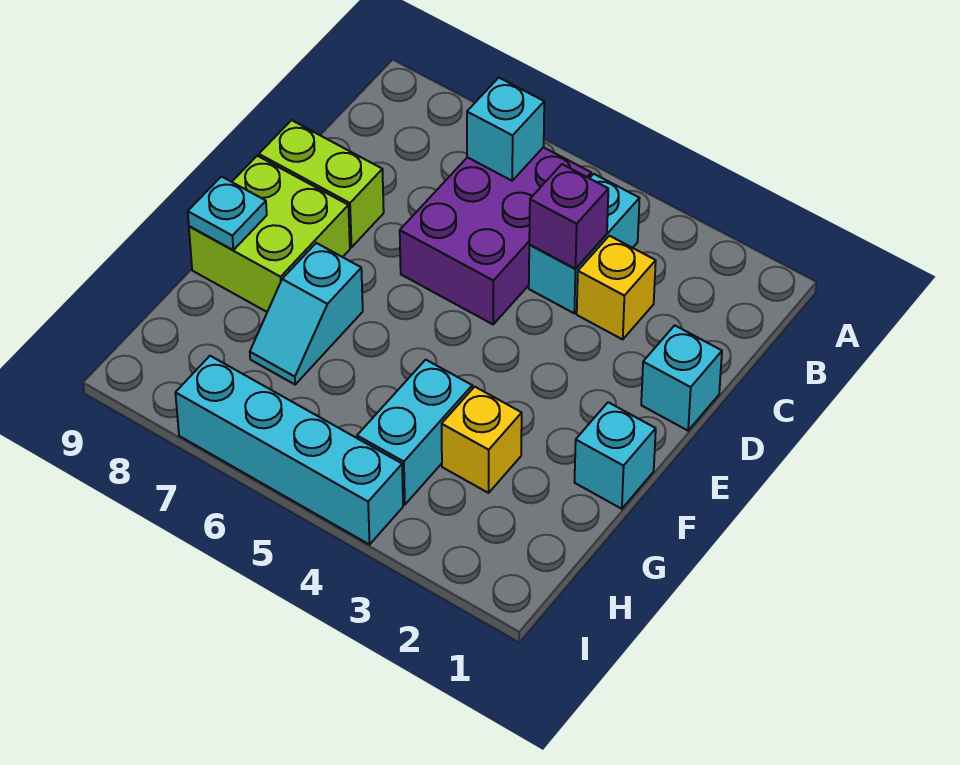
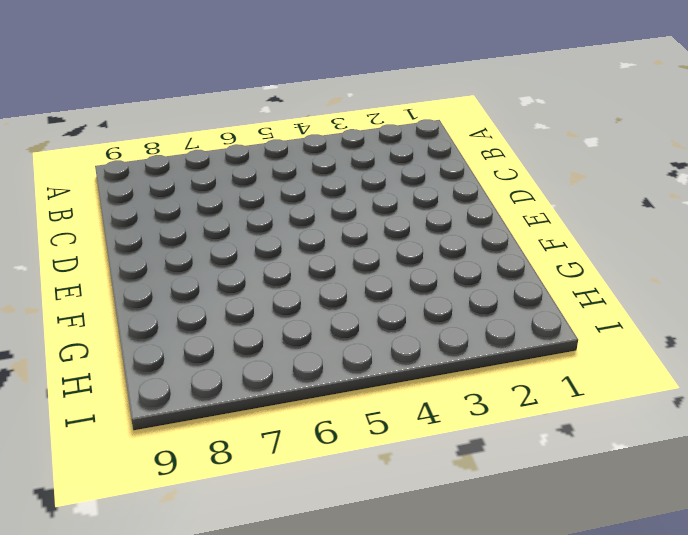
none -> cyan brick B4:C4 level 1
none -> purple brick B5:D6 level 1
none -> yellow brick C3 level 1

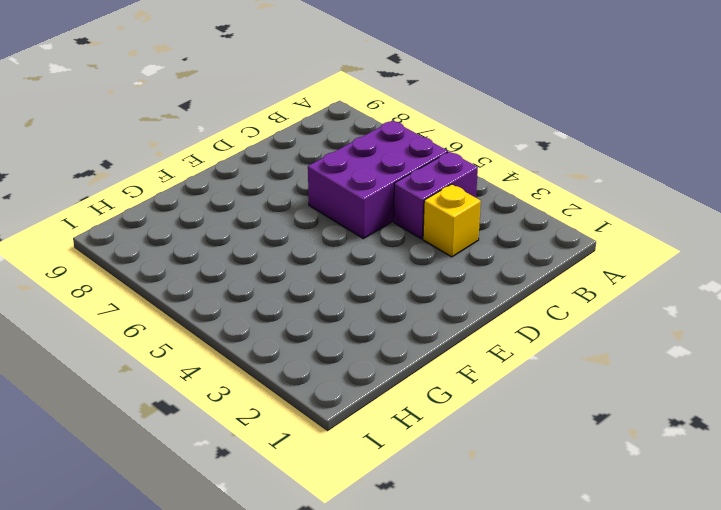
purple brick B4:C4 level 1 -> cyan brick B4:C4 level 1
none -> cyan brick D1 level 1
none -> lime brick D8:D9 level 1
none -> lime brick E8:F9 level 1

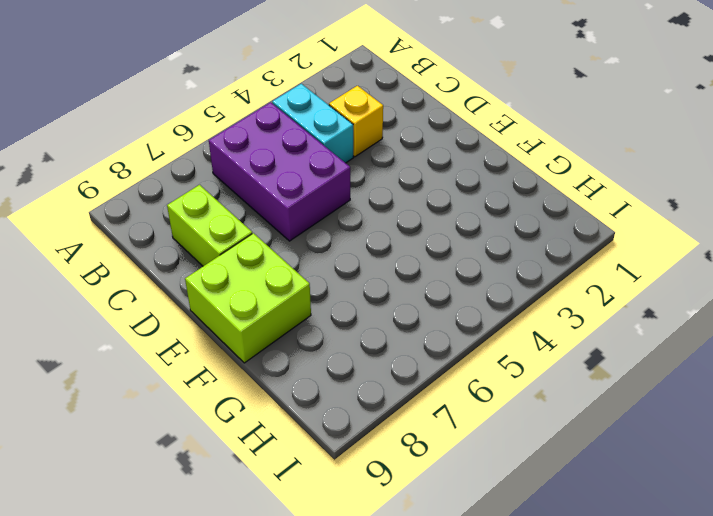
lime brick C8:D8 level 1 -> lime brick D8:D9 level 1
none -> cyan brick D1 level 1
none -> cyan brick F1 level 1
none -> cyan slope F7:G7 level 1 top F

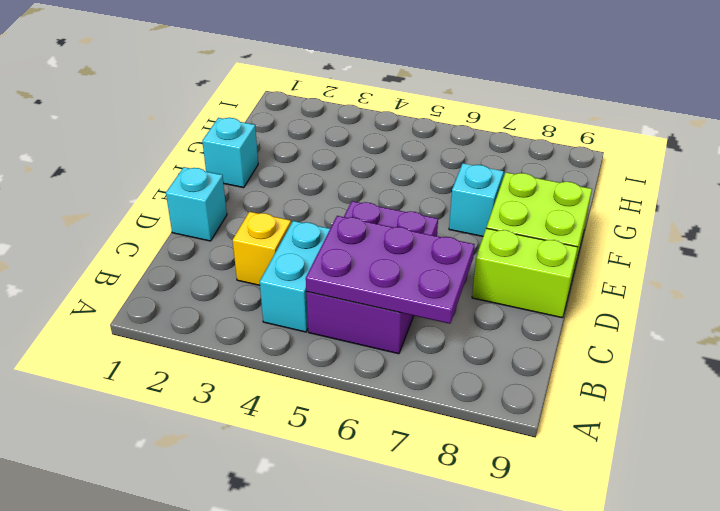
purple plate B5:C7 level 2 -> cyan brick B6 level 2
none -> yellow brick G3 level 1
none -> cyan brick G4:H4 level 1
none -> cyan brick I4:I7 level 1

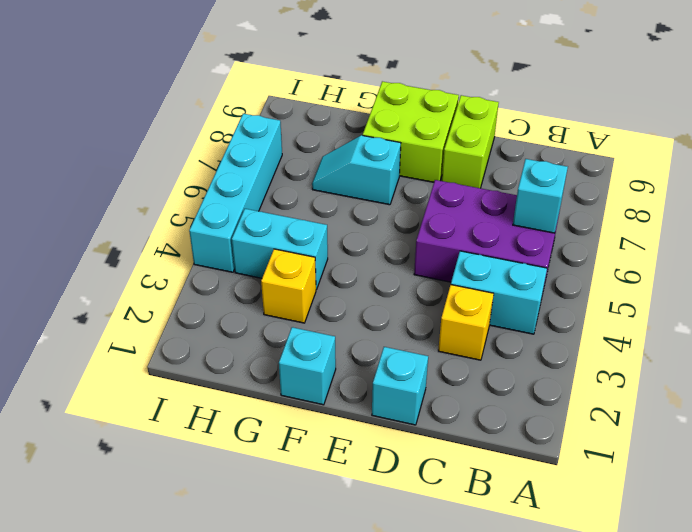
none -> purple brick C4 level 2
none -> cyan plate F9 level 2

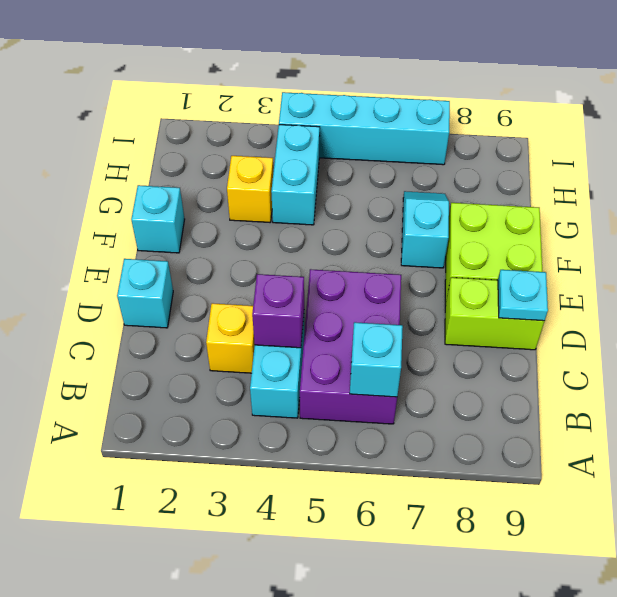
cyan plate D9 level 2 -> cyan plate F9 level 2

